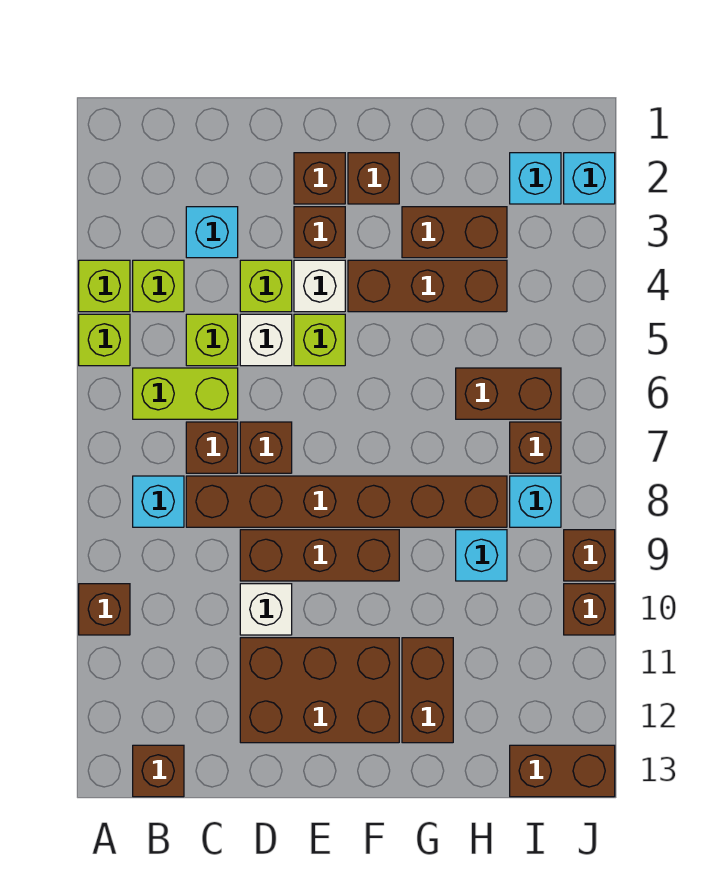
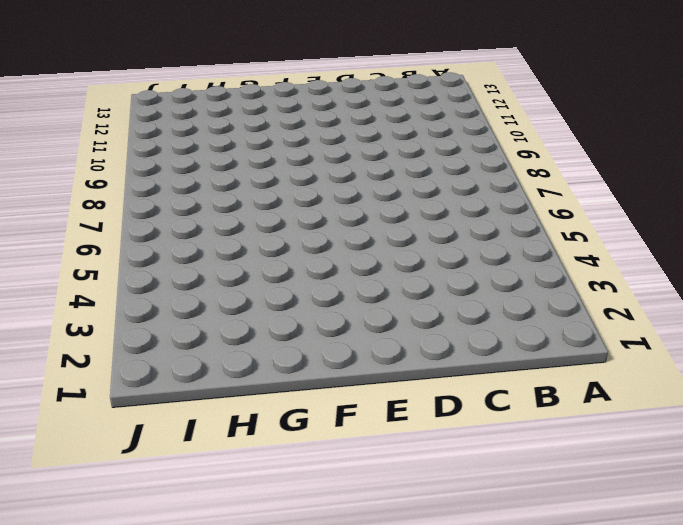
none -> lime brick A4 level 1
none -> lime brick A5 level 1
none -> brown brick A10 level 1
none -> lime brick B4 level 1

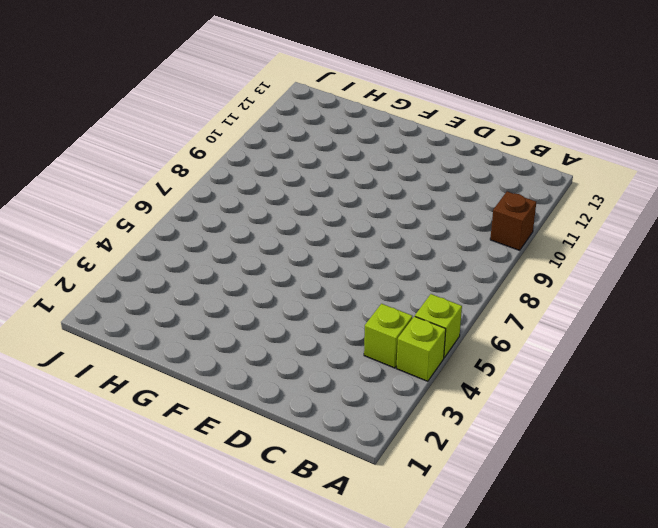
none -> lime brick B6:C6 level 1
none -> cyan brick B8 level 1
none -> brown brick B13 level 1
none -> cyan brick C3 level 1

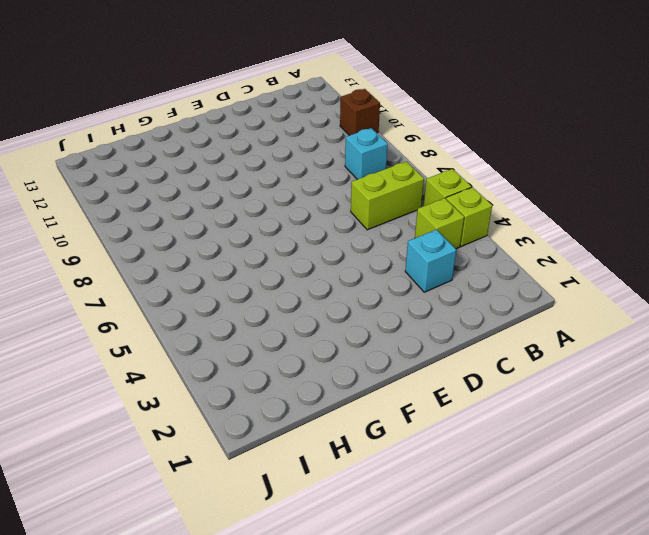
none -> brown brick B13 level 1
none -> lime brick C5 level 1
none -> brown brick C7 level 1
none -> brown brick C8:H8 level 1

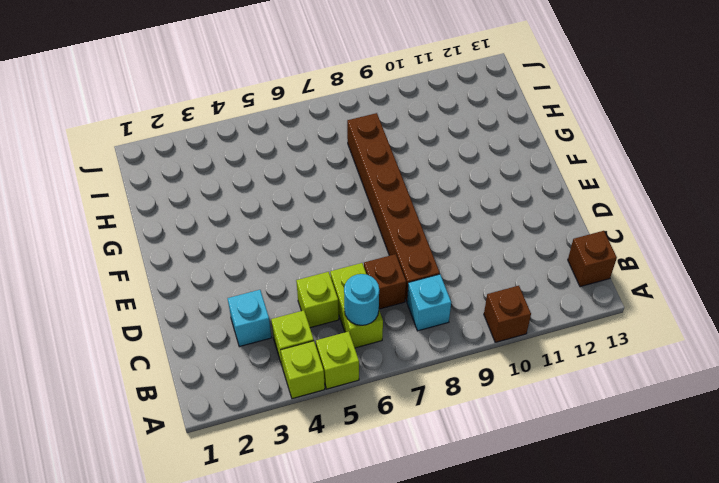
cyan round brick B6 level 2 -> none
none -> lime brick D4 level 1
none -> white brick D5 level 1
none -> brown brick D7 level 1
none -> brown brick D9:F9 level 1

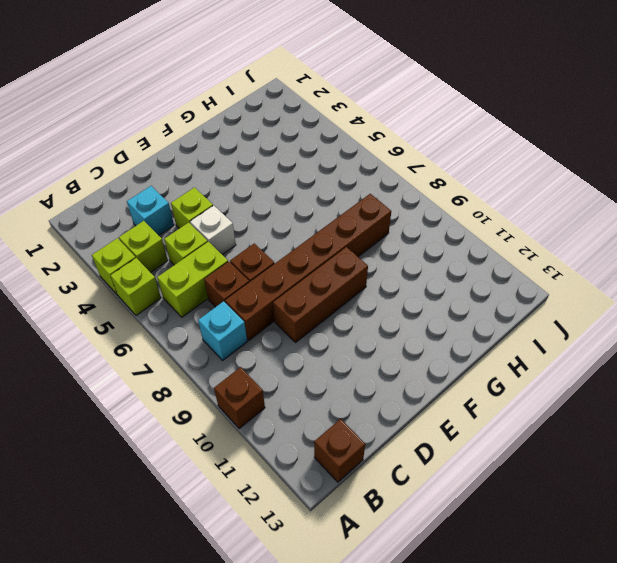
none -> white brick D10 level 1
none -> brown brick D11:F12 level 1
none -> brown brick E2 level 1
none -> brown brick E3 level 1

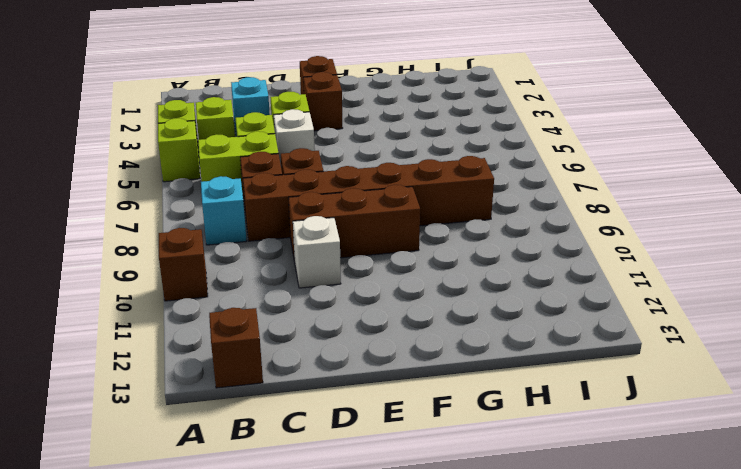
none -> brown brick D11:F12 level 1
none -> white brick E4 level 1
none -> lime brick E5 level 1
none -> brown brick F2 level 1

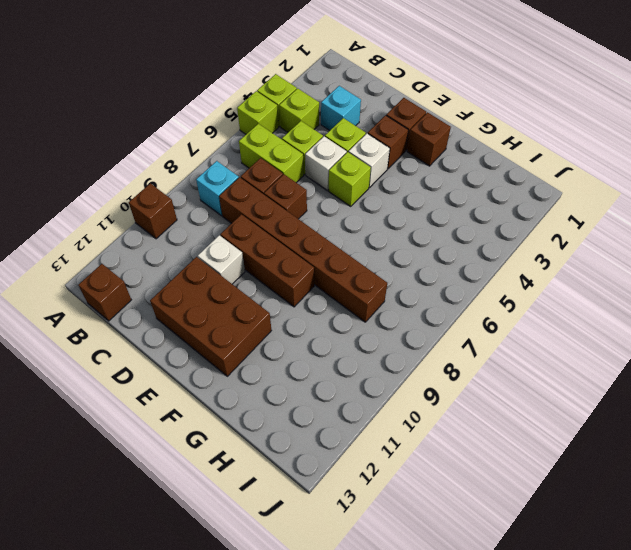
none -> brown brick F4:H4 level 1
none -> brown brick G3:H3 level 1
none -> brown brick G11:G12 level 1
none -> brown brick H6:I6 level 1

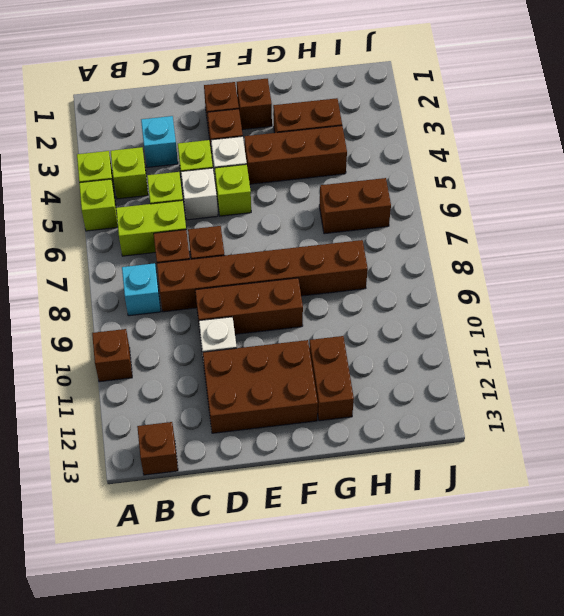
none -> cyan brick H9 level 1
none -> cyan brick I2 level 1
none -> brown brick I7 level 1
none -> cyan brick I8 level 1

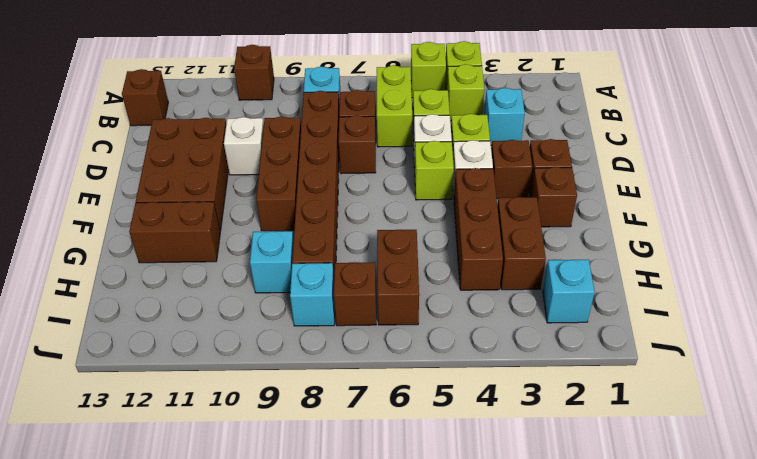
none -> brown brick I13:J13 level 1
none -> cyan brick J2 level 1
none -> brown brick J9 level 1
none -> brown brick J10 level 1

